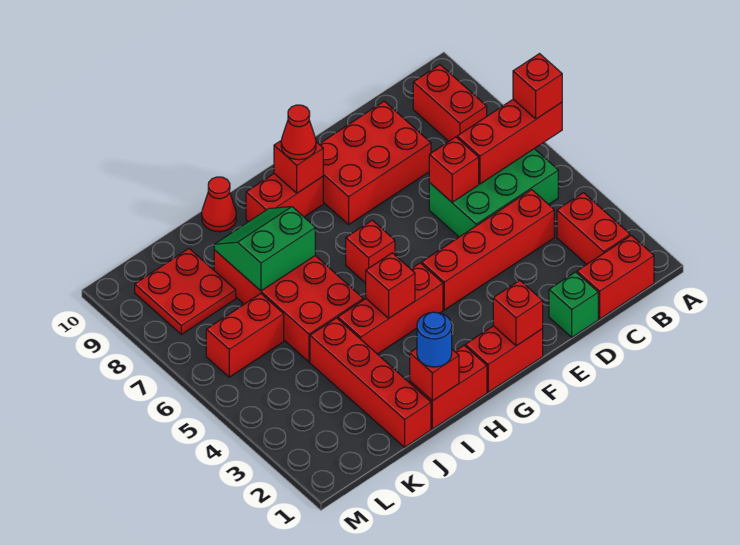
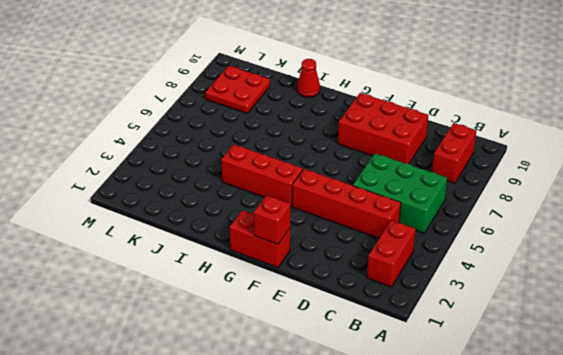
none -> red brick B1:C1 level 1
none -> green brick D1 level 1
none -> red brick G6 level 1

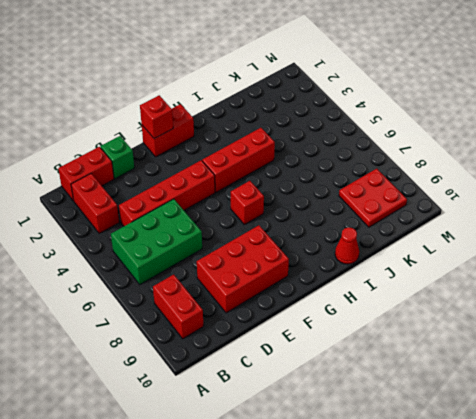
none -> red brick G9:H9 level 1
none -> red brick H1:I1 level 1
none -> red brick I5:J8 level 1

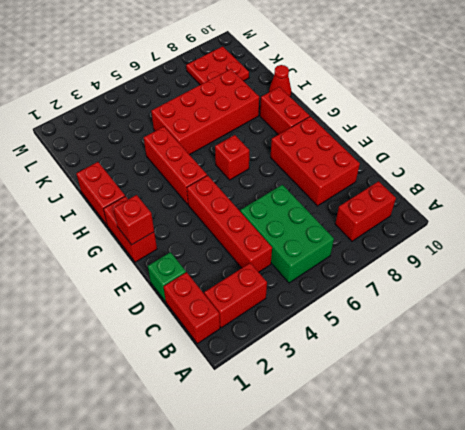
none -> red brick J1:J4 level 1
none -> red brick K6:L6 level 1
none -> red brick A6:C6 level 2

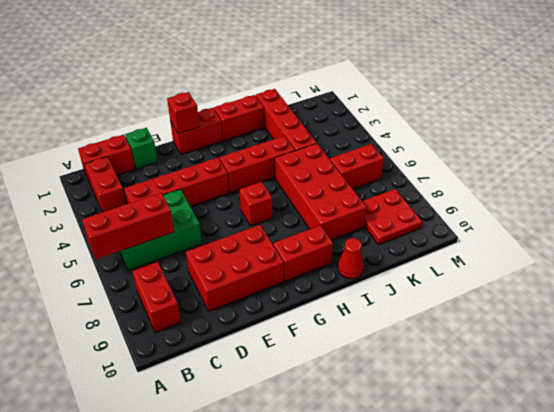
none -> red brick D6 level 2
none -> red brick G9 level 2
none -> red brick H4 level 2

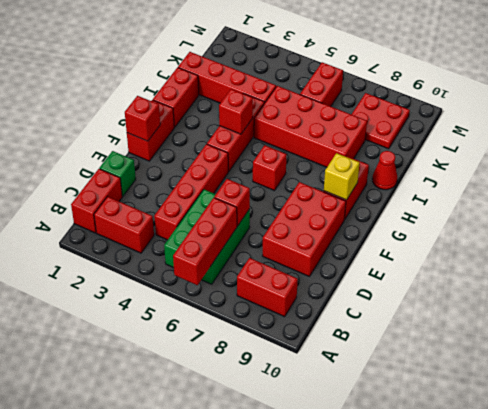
yellow brick G9 level 2 -> red brick G9 level 2
none -> red brick I1 level 2
none -> green slope I7:J8 level 2 top 7
none -> red brick A6 level 3

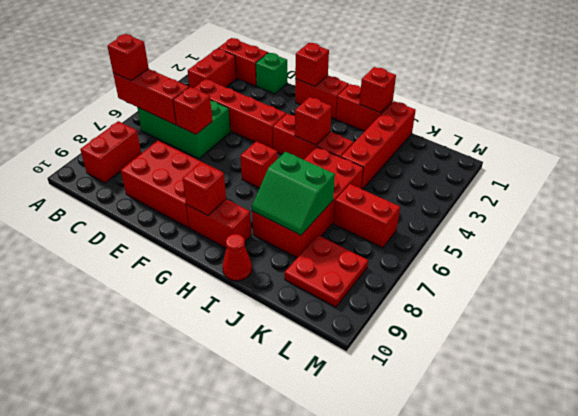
none -> red cone G9 level 3
none -> blue round brick I1 level 3

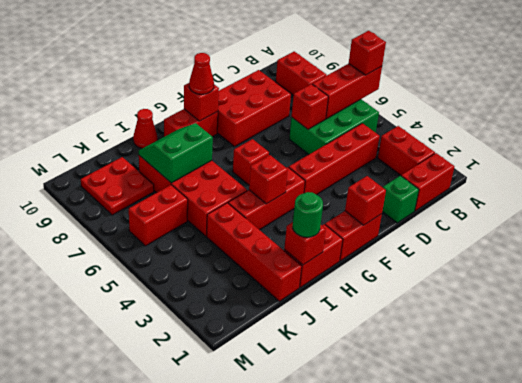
green round brick I1 level 3 -> blue round brick I1 level 3

